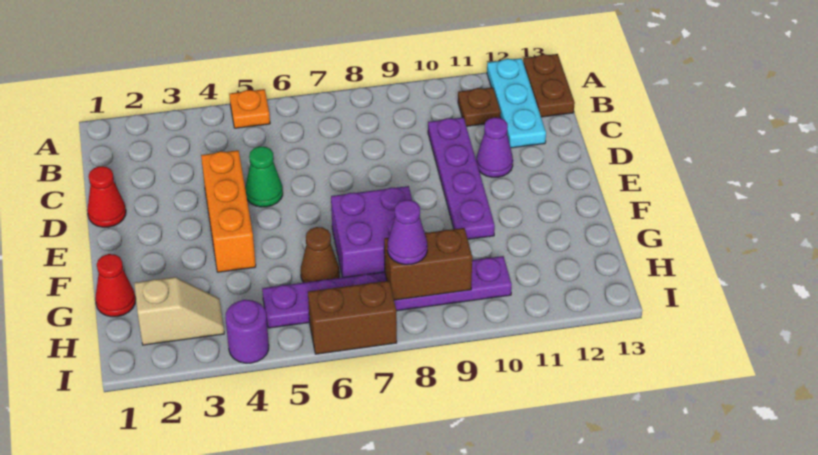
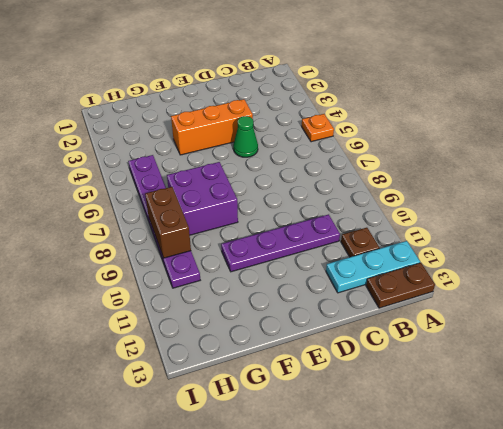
none -> red cone D1 level 1
none -> purple cone D11 level 1
none -> red cone G1 level 1

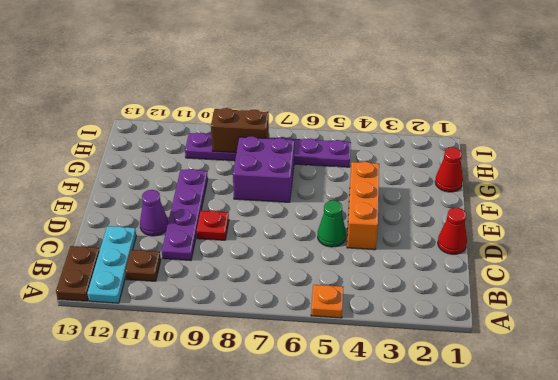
red plate D9 level 1 -> none
none -> brown cone G6 level 1
none -> tan slope H2:H3 level 1 top 2
none -> purple round brick I4 level 1

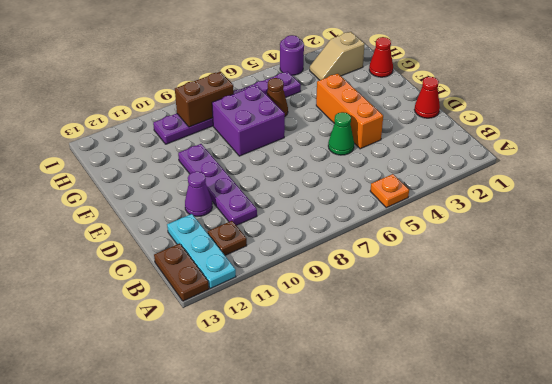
none -> brown brick I6:I7 level 1
none -> purple cone H8 level 3

